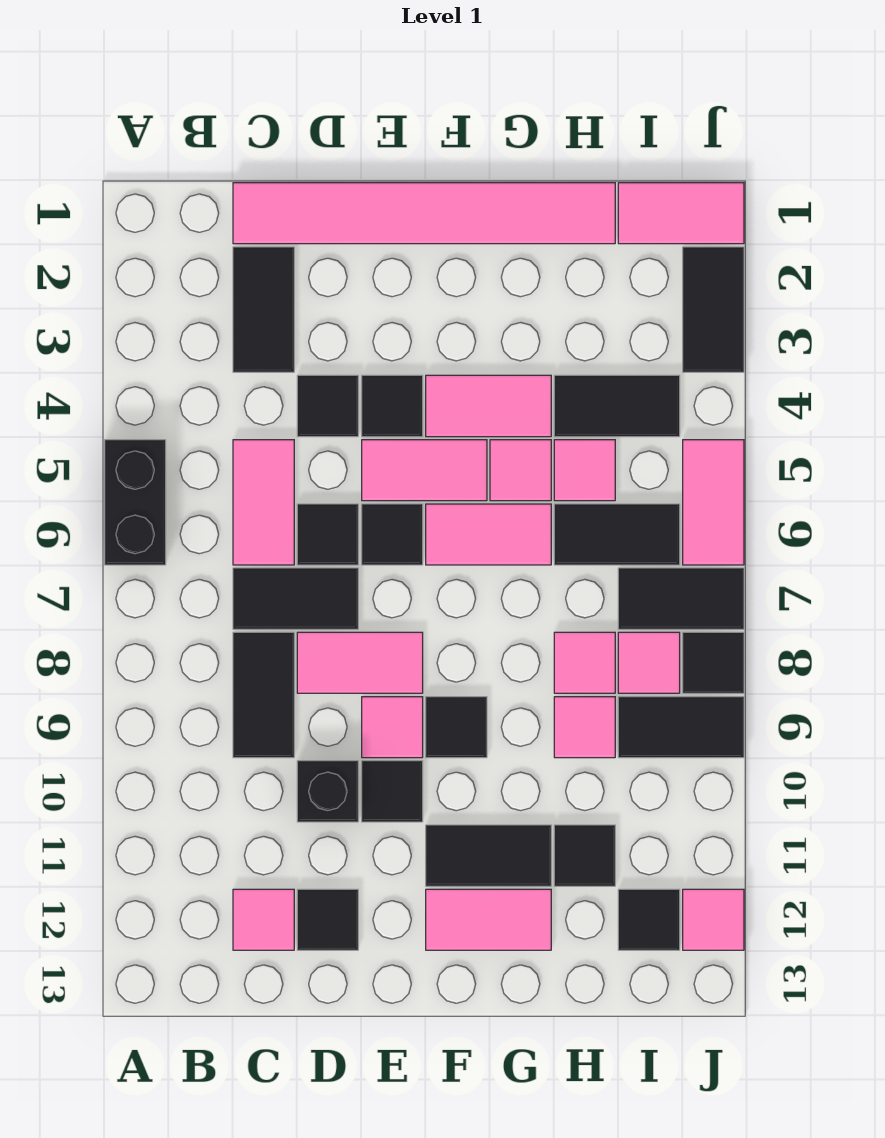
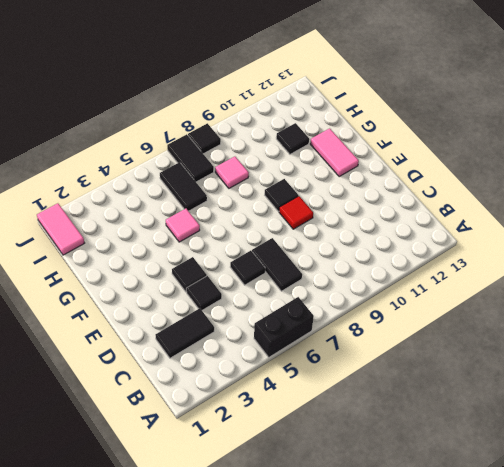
red tile E9 level 1 -> pink tile E9 level 1
none -> pink tile C1:H1 level 1
none -> pink tile C5:C6 level 1
none -> black tile C8:C9 level 1
none -> pink tile C12 level 1

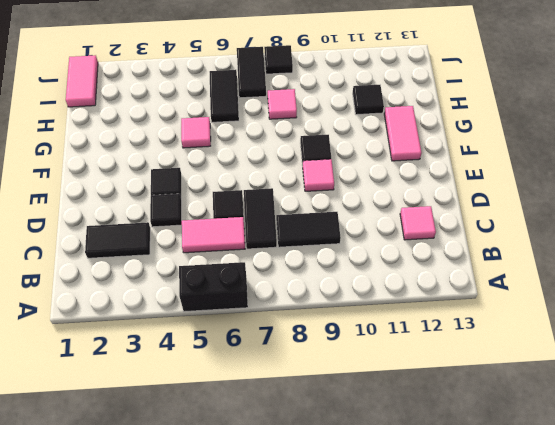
none -> pink tile C1:H1 level 1
none -> pink tile D8:E8 level 1
none -> black brick D10 level 1
none -> black tile D12 level 1

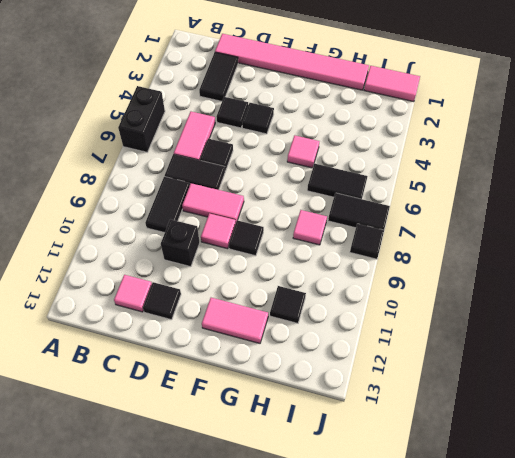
none -> pink tile E5:F5 level 1
none -> black tile E6 level 1
none -> black tile E10 level 1
none -> pink tile F4:G4 level 1

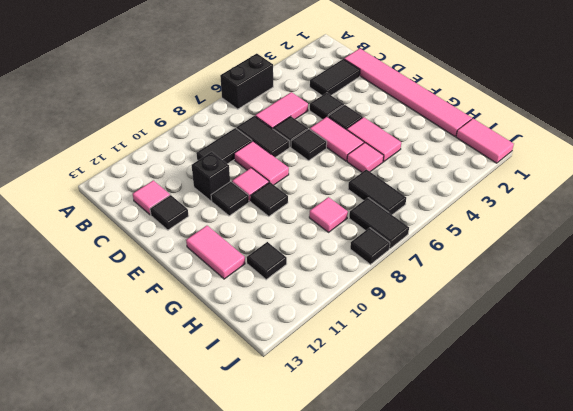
none -> pink tile F6:G6 level 1
none -> black tile F11:G11 level 1
none -> black tile H4:I4 level 1
none -> pink tile H5 level 1

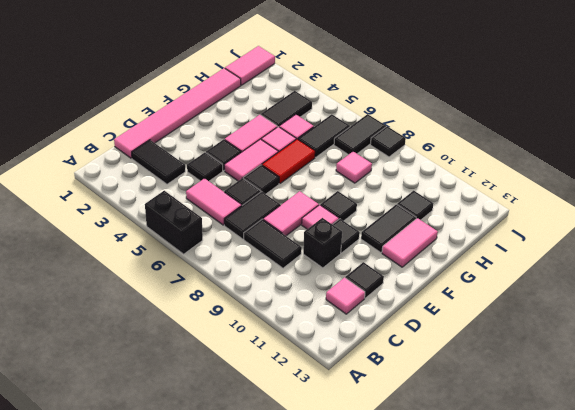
red tile F6:G6 level 1 -> pink tile F6:G6 level 1
none -> pink tile H9 level 1
none -> pink tile I8 level 1
none -> black tile I9:J9 level 1
none -> black tile I12 level 1

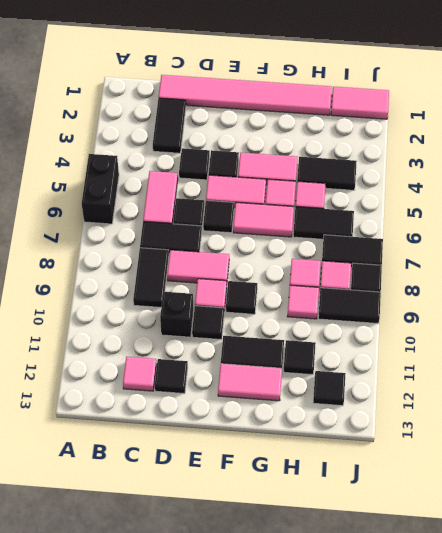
none -> black tile J2:J3 level 1
none -> pink tile J5:J6 level 1
none -> pink tile J12 level 1

